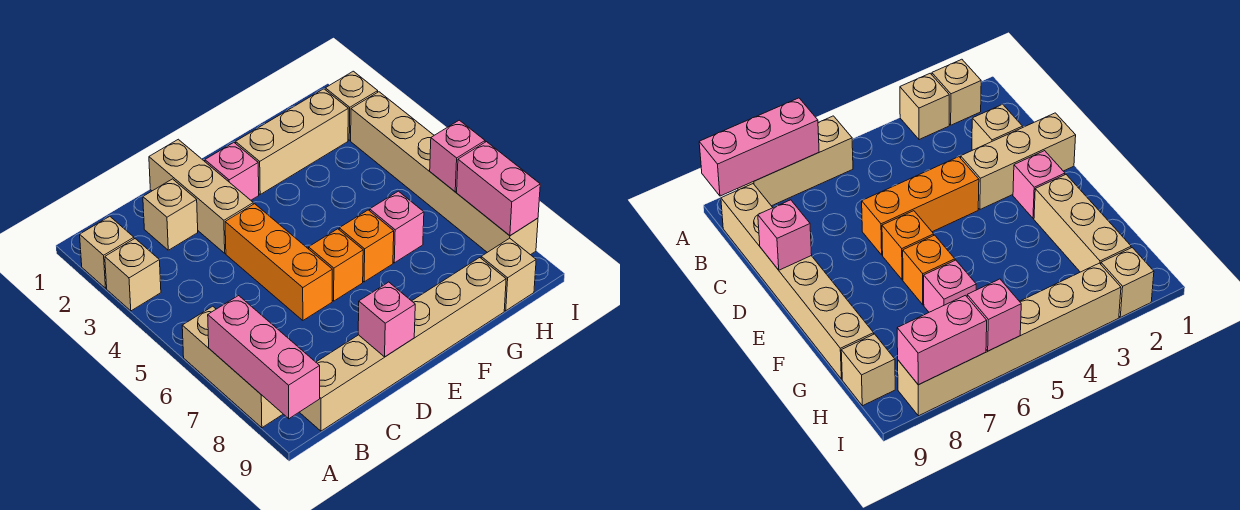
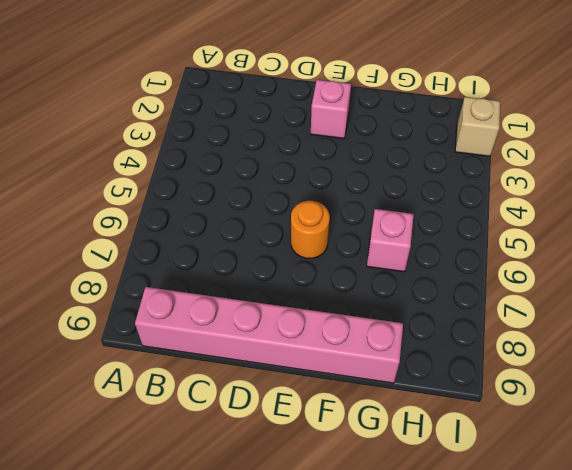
pink brick B9:G9 level 1 -> tan brick B9:G9 level 1
orange round brick E6 level 1 -> orange brick E6 level 1
none -> tan brick A2 level 1
none -> tan brick A3 level 1
none -> tan brick A6:A8 level 1

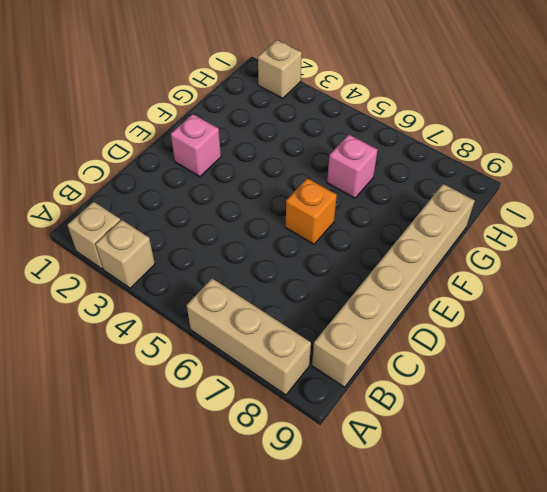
none -> tan brick C2 level 1
none -> tan brick D1:D3 level 1
none -> orange brick D4:D6 level 1

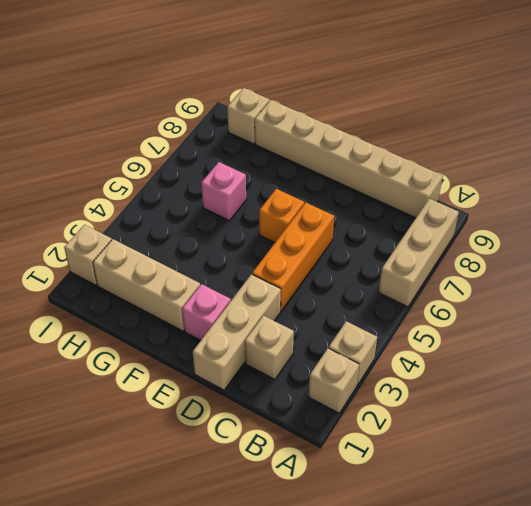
none -> orange brick F6 level 1
none -> tan brick I3:I8 level 1
none -> pink brick A7:A9 level 2

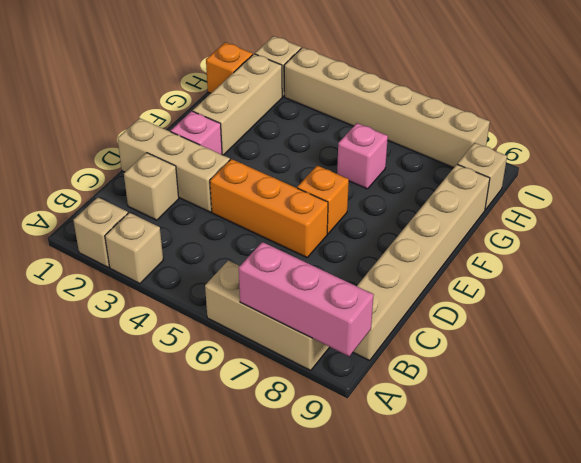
orange brick H1 level 1 -> orange brick F6 level 1
none -> pink brick D9 level 2
none -> pink brick I6 level 2
none -> pink brick I7:I8 level 2

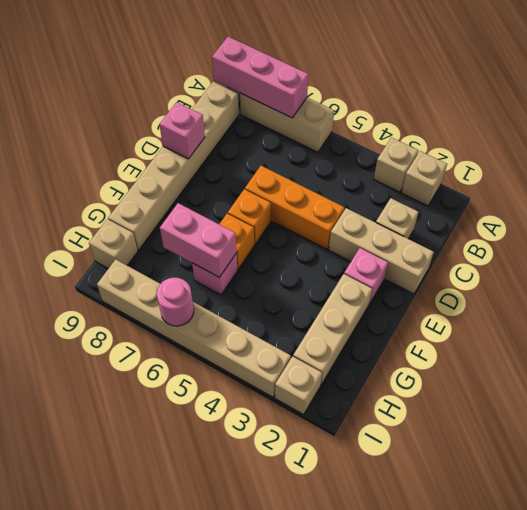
pink brick G6:G7 level 2 -> pink brick I7:I8 level 2
pink round brick I6 level 2 -> pink brick I6 level 2

